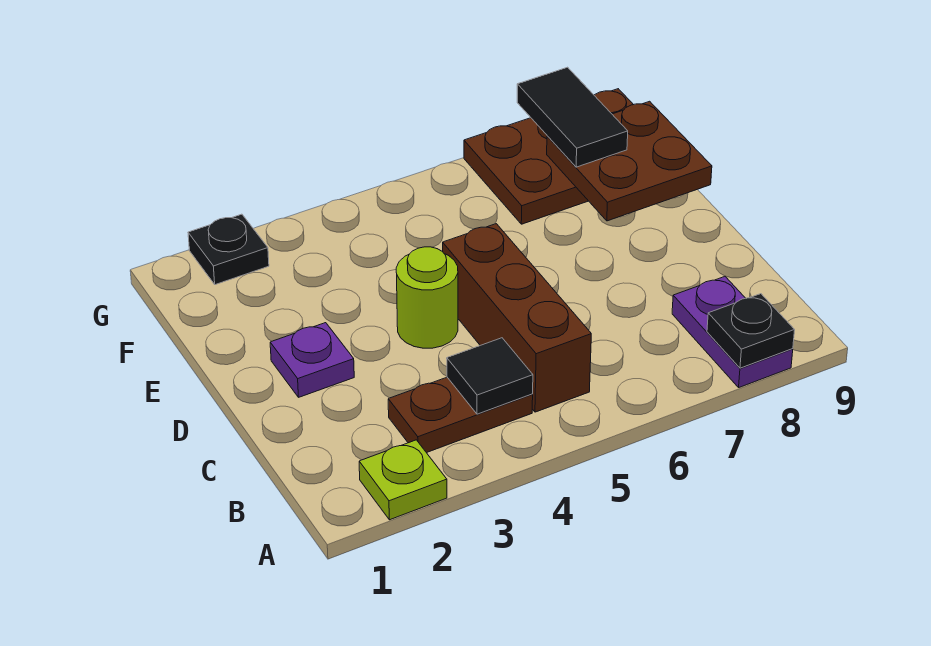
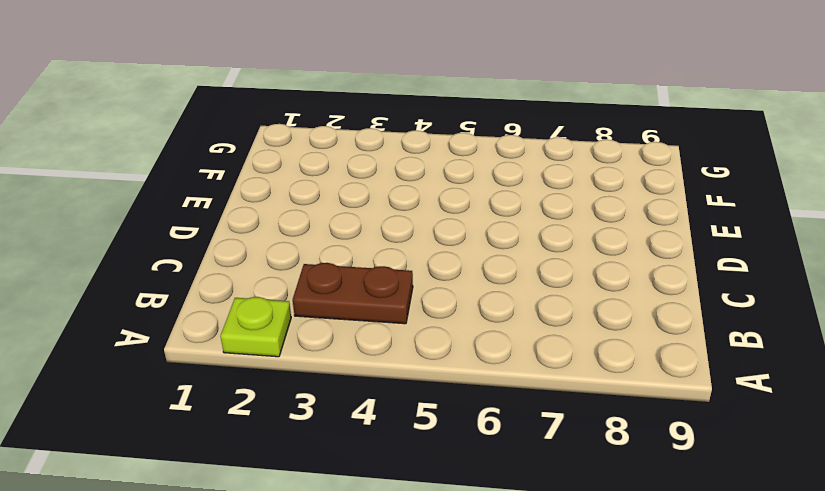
none -> purple plate A8:B8 level 1
none -> brown brick B5:D5 level 1
none -> purple plate D2 level 1

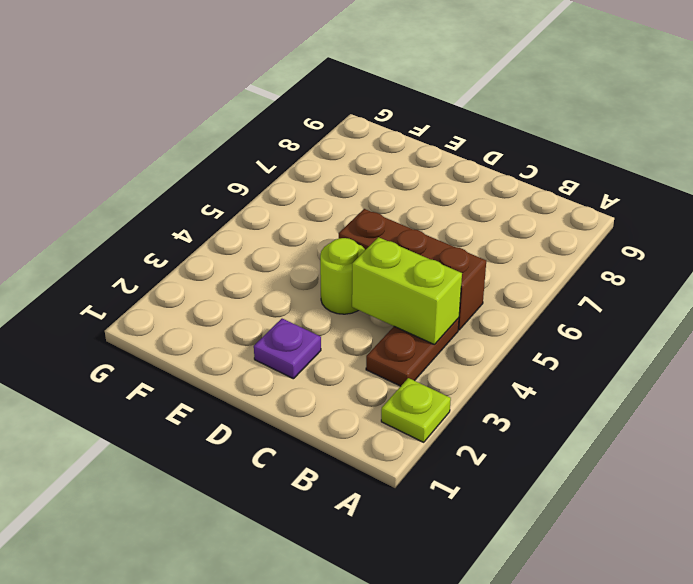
lime brick B4:C4 level 2 -> black tile B4 level 2
none -> purple plate A8:B8 level 1
none -> brown plate F7:G9 level 1
none -> black plate G2 level 1

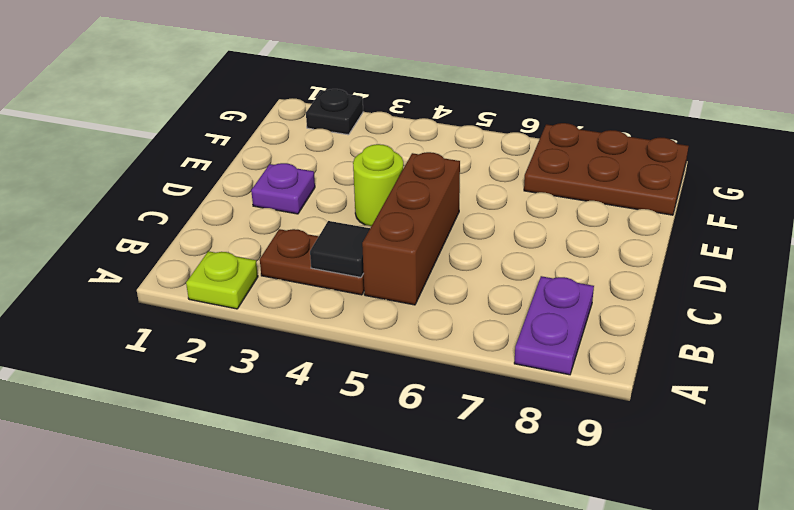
none -> black plate A8 level 2
none -> brown plate E8:F9 level 2
none -> black tile F8:G8 level 3

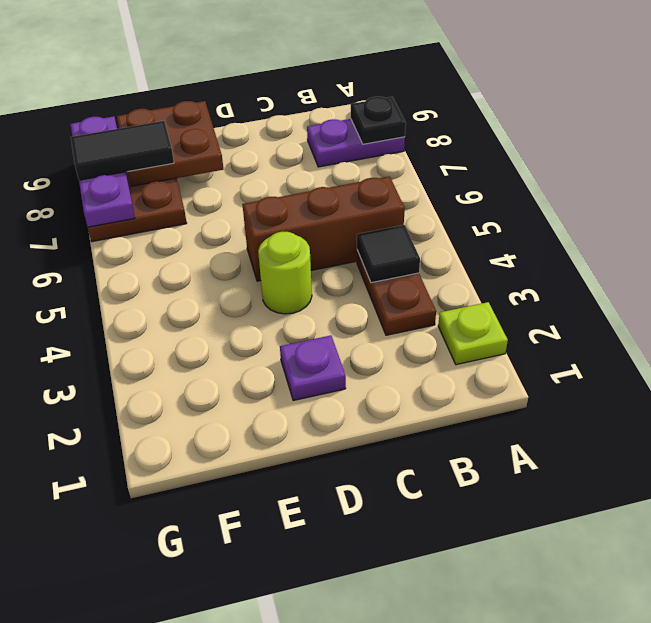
purple plate G7:G9 level 2 -> none
none -> black plate G2 level 1

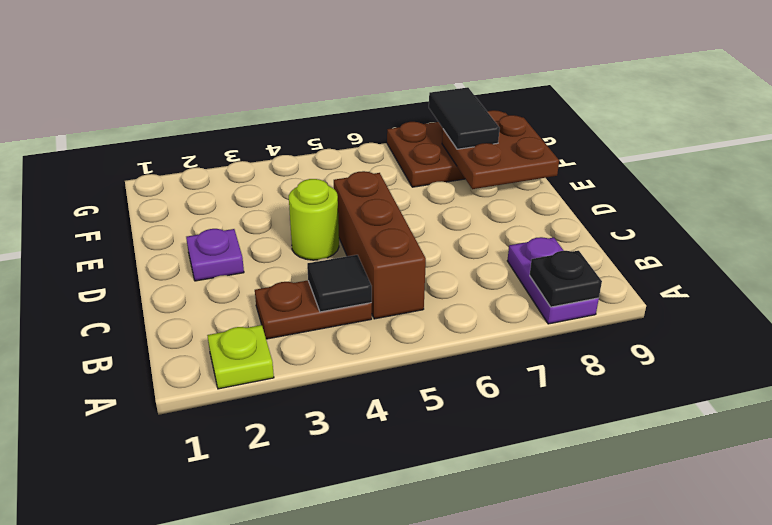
none -> black plate G2 level 1

